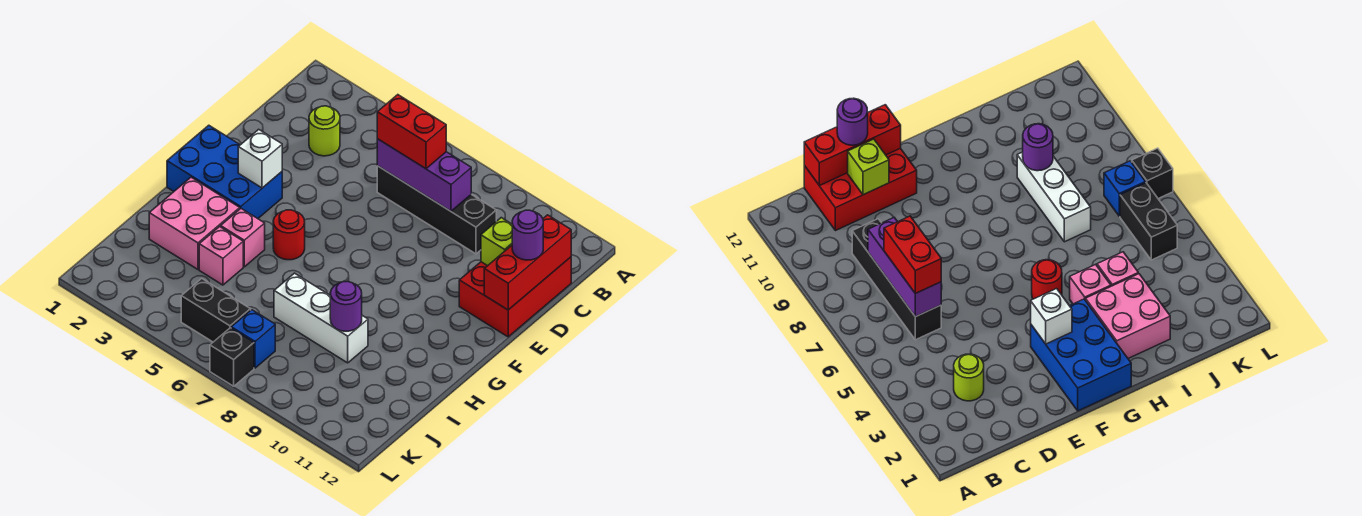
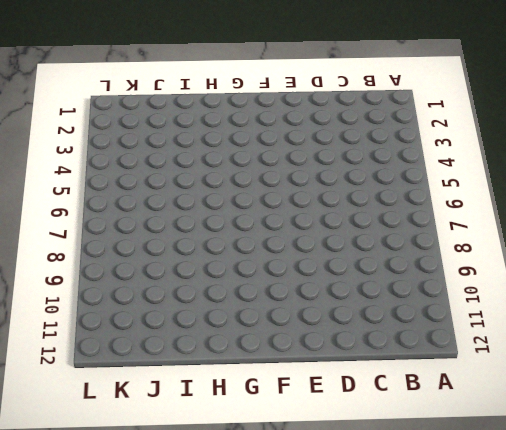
none -> lime round brick C3 level 1
none -> black brick C6:C9 level 1
none -> red brick C11:E12 level 1

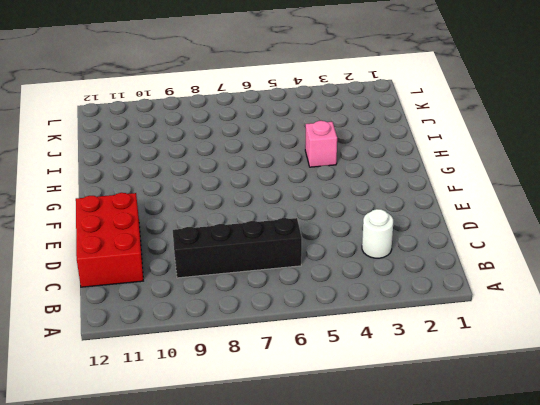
white round brick C3 level 1 -> lime round brick C3 level 1
none -> blue brick F1:G3 level 1
none -> red round brick G5 level 1
none -> pink brick H2:I3 level 1

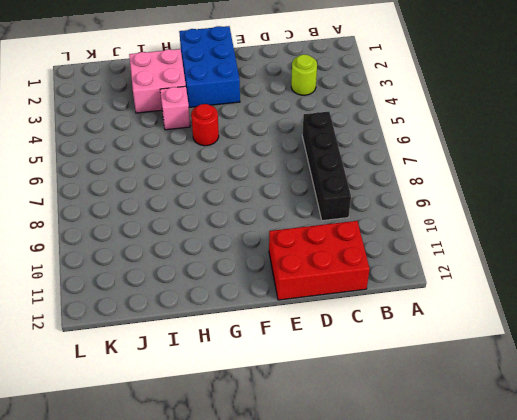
none -> pink brick I4 level 1
none -> white brick I7:I9 level 1
none -> black brick K5:K6 level 1

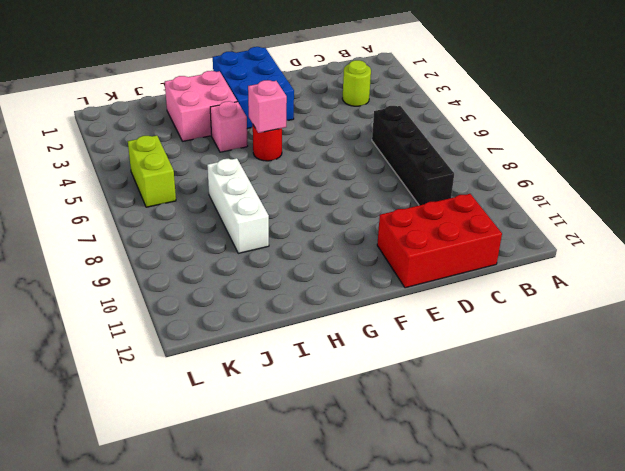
pink brick G5 level 2 -> pink brick I4 level 1
lime brick K5:K6 level 1 -> black brick K5:K6 level 1
none -> blue brick K7 level 1
none -> black brick L7 level 1
none -> purple brick C6:C8 level 2

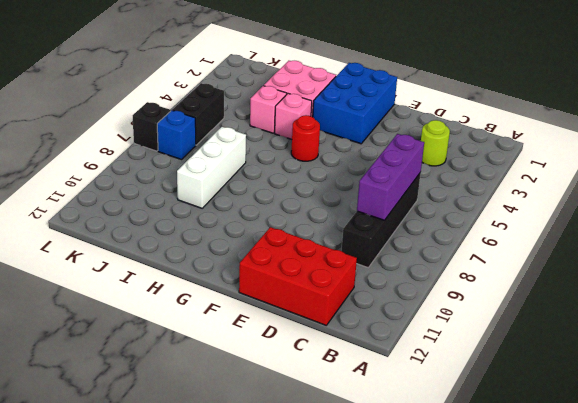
none -> red brick C12:E12 level 2
none -> lime brick D11 level 2
none -> white brick F3 level 2

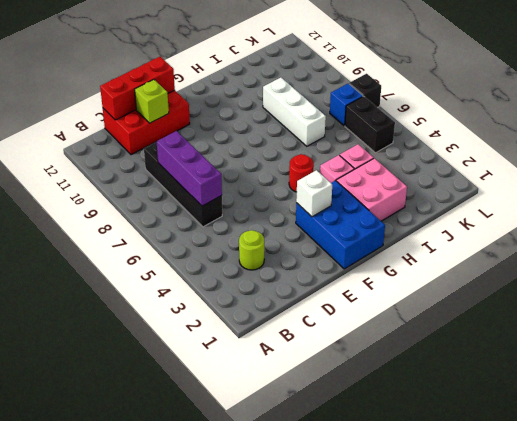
none -> purple round brick I9 level 2
none -> red brick C6:C7 level 3
none -> purple round brick D12 level 3

